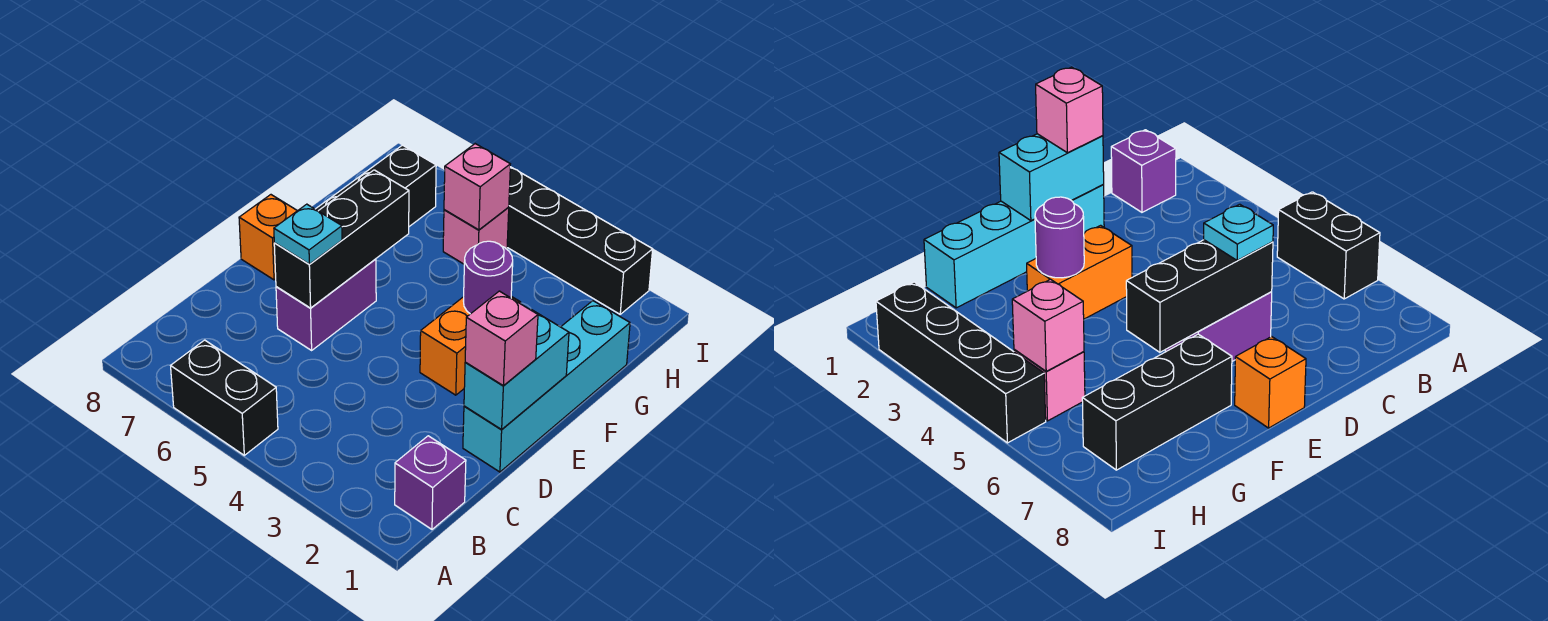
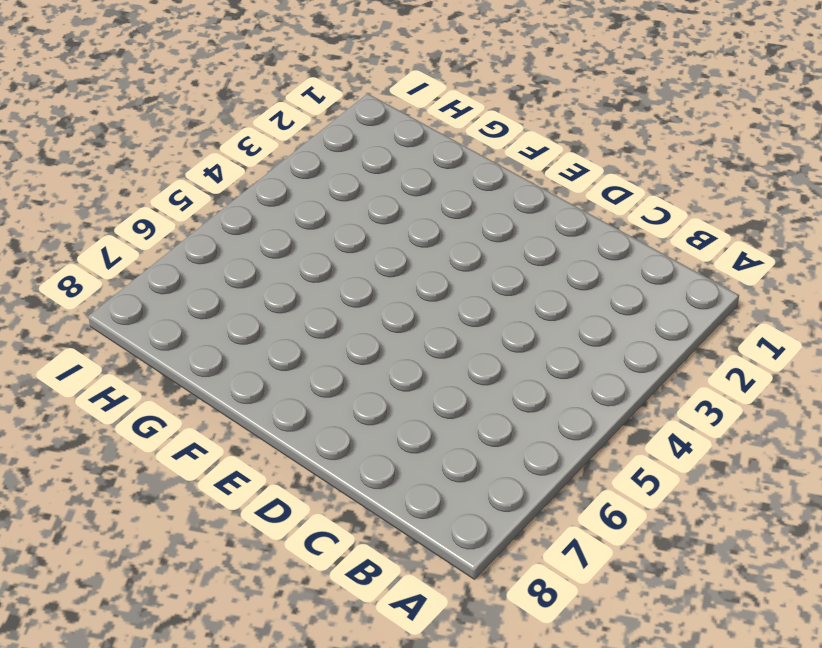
none -> black brick A5:A6 level 1
none -> purple brick B1 level 1
none -> cyan brick D1:G1 level 1

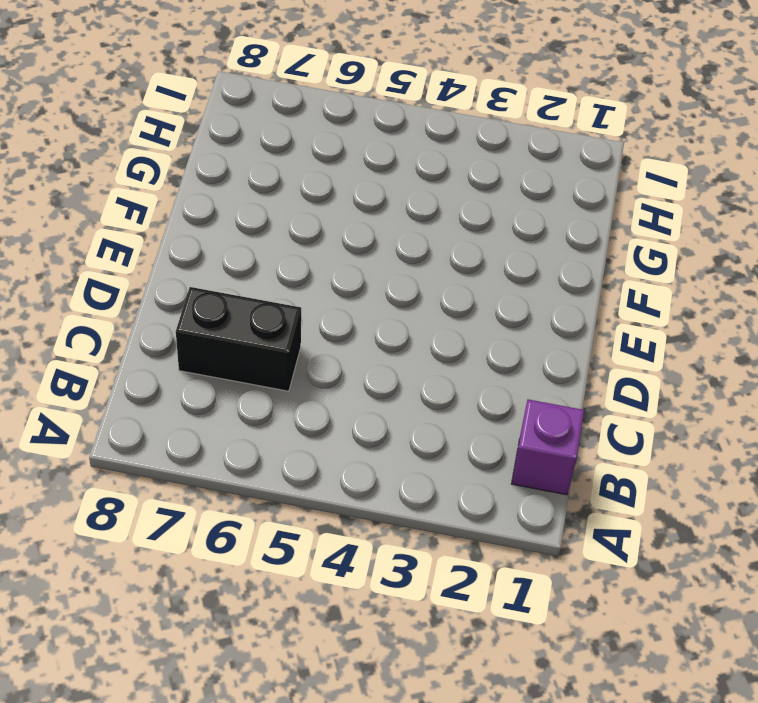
black brick C6:C7 level 1 -> black brick A5:A6 level 1
none -> cyan brick D1:G1 level 1
none -> purple brick D6:E6 level 1
none -> orange brick E3:F3 level 1

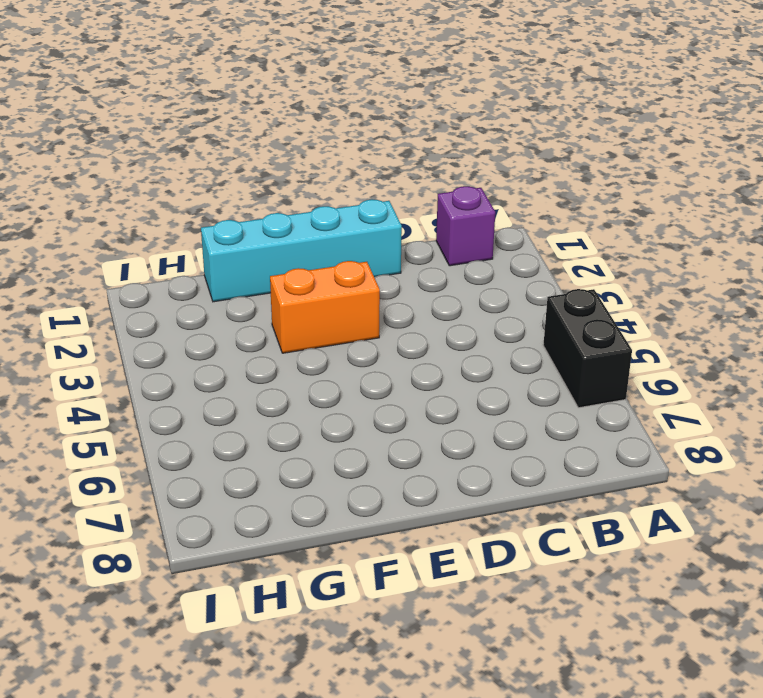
none -> purple brick D6:E6 level 1
none -> orange brick E8 level 1
none -> black brick F7:H7 level 1

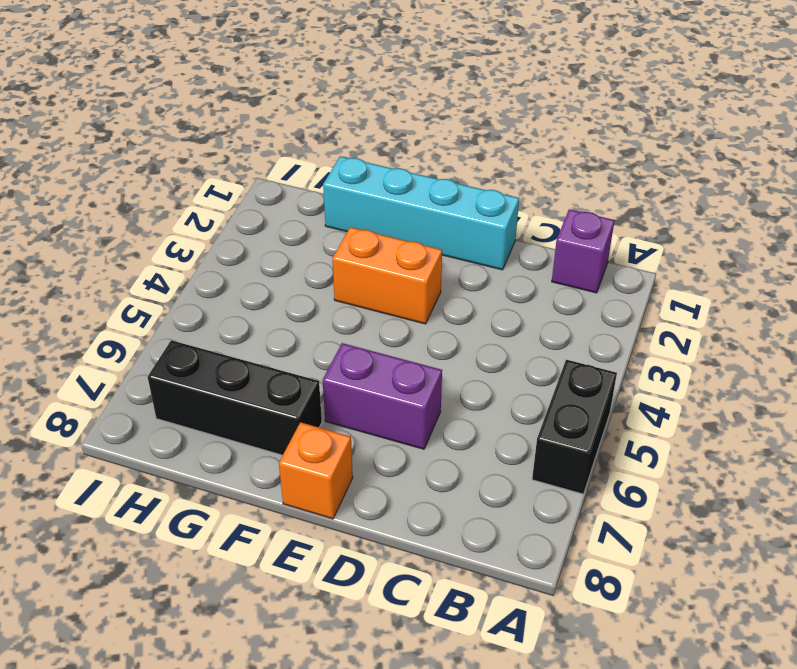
none -> pink brick H5 level 1
none -> black brick I2:I5 level 1
none -> cyan brick D1:E1 level 2

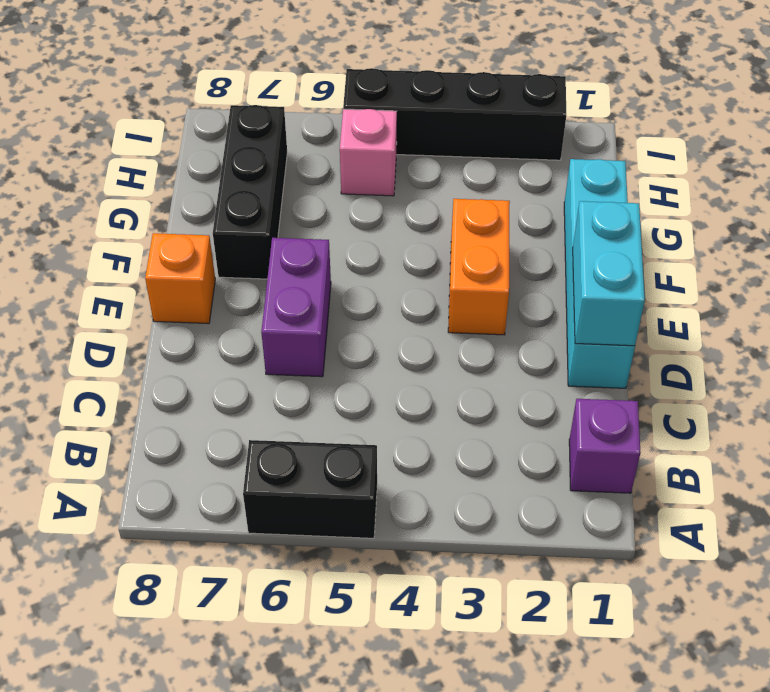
none -> black brick D6:F6 level 2
none -> purple round brick F3 level 2
none -> pink brick H5 level 2

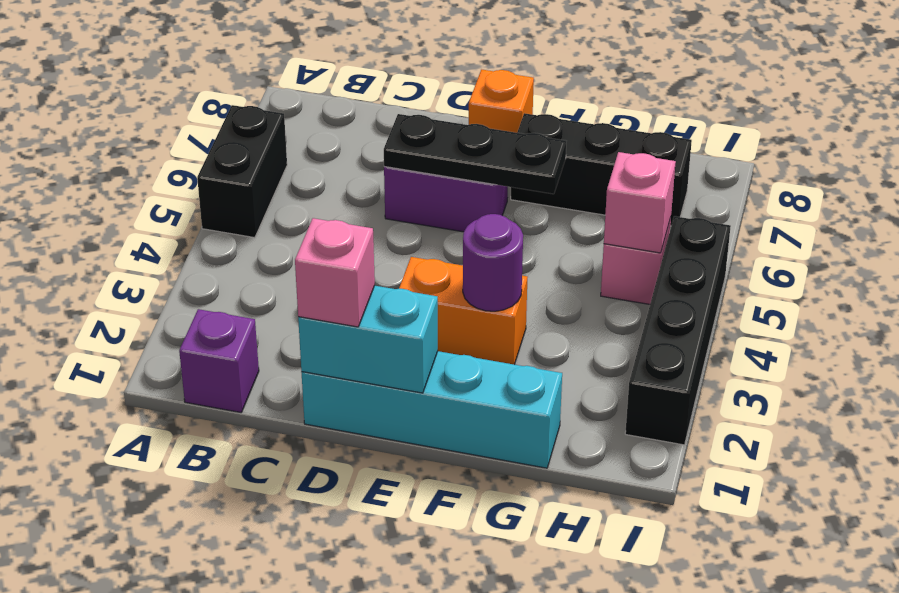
black plate D6:F6 level 2 -> black brick D6:F6 level 2
none -> cyan plate D6 level 3

